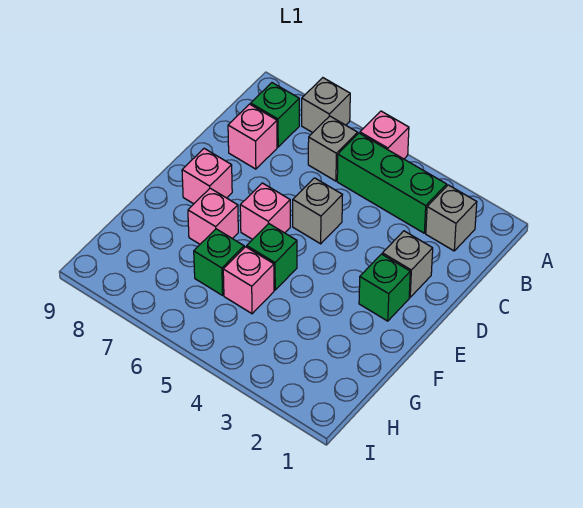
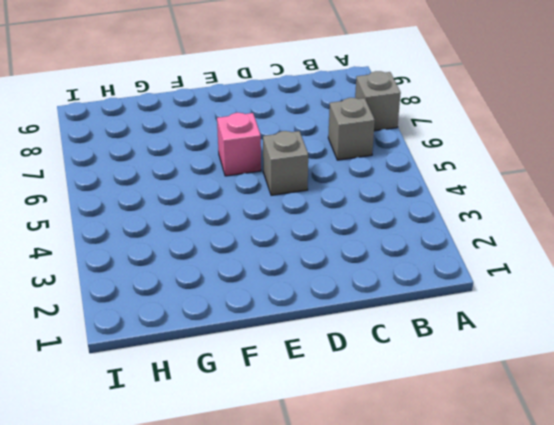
none -> pink brick A5 level 1
none -> grey brick B2 level 1
none -> green brick B3:B5 level 1

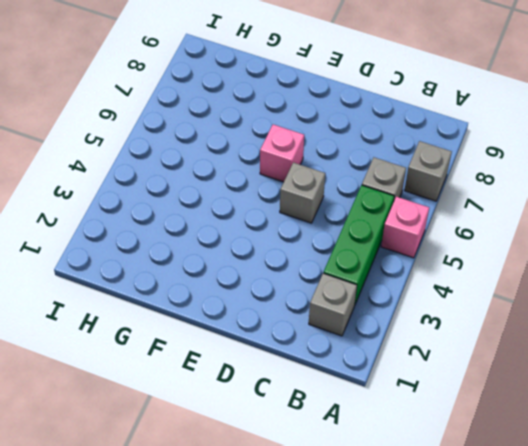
none -> green brick B8 level 1
none -> pink brick C8 level 1
none -> grey brick D2 level 1

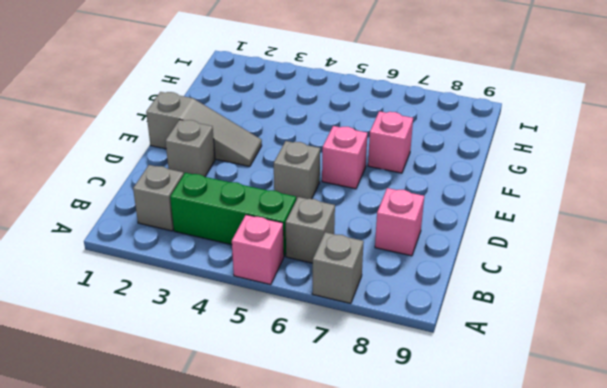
grey slope E1:E3 level 1 top 1 -> green brick E2 level 1
none -> green brick B8 level 1
none -> pink brick E8 level 1
none -> green brick F5 level 1

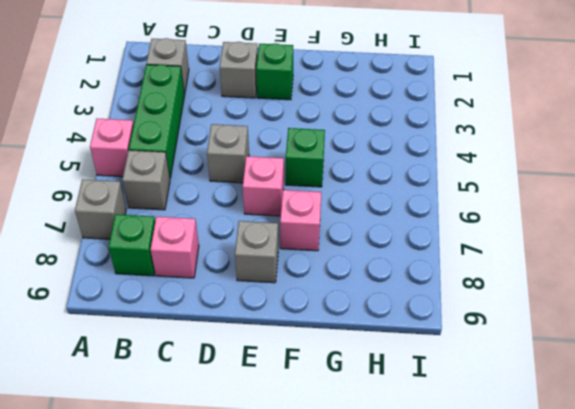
grey brick E8 level 1 -> pink brick E8 level 1
none -> pink brick G5 level 1
none -> green brick G6 level 1

